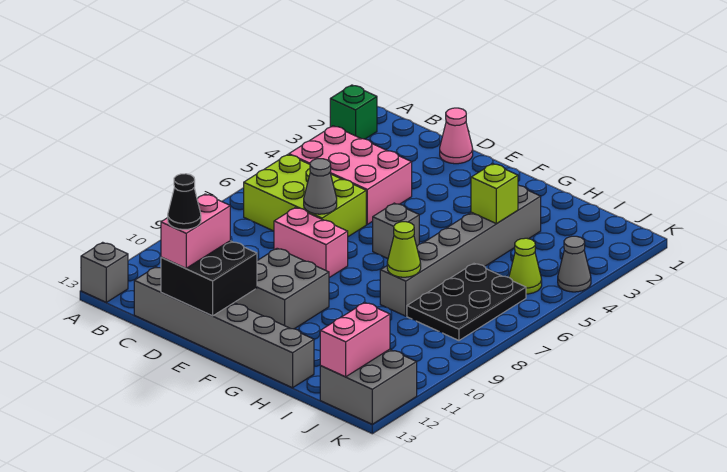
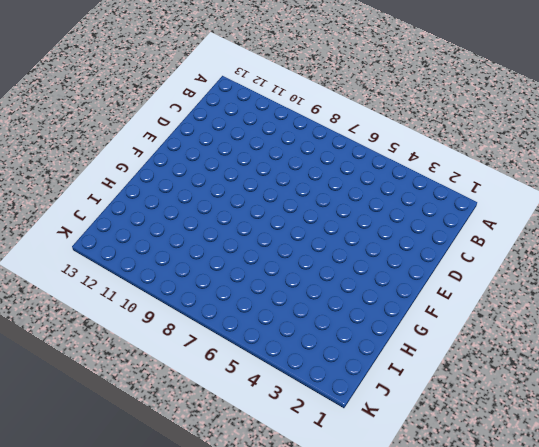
none -> green brick A2 level 1
none -> grey brick A13 level 1
none -> pink brick B4:D5 level 1

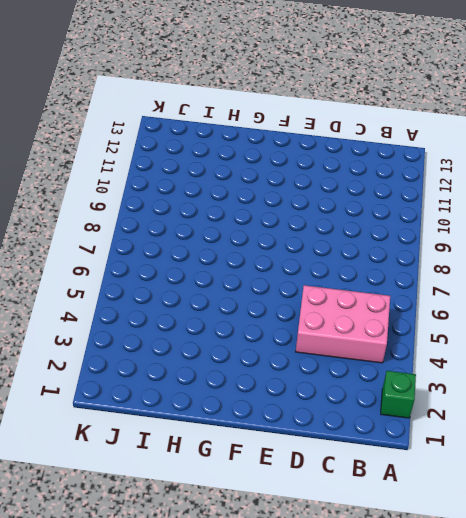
none -> grey brick A13 level 1
none -> lime brick B6:D7 level 1
none -> grey brick C13:H13 level 1

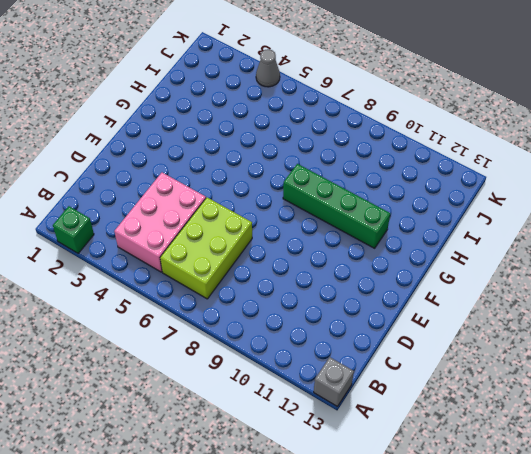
green brick G8:G11 level 1 -> none
none -> grey brick C13:H13 level 1
none -> pink cone D1 level 1
none -> pink brick D8:E8 level 1

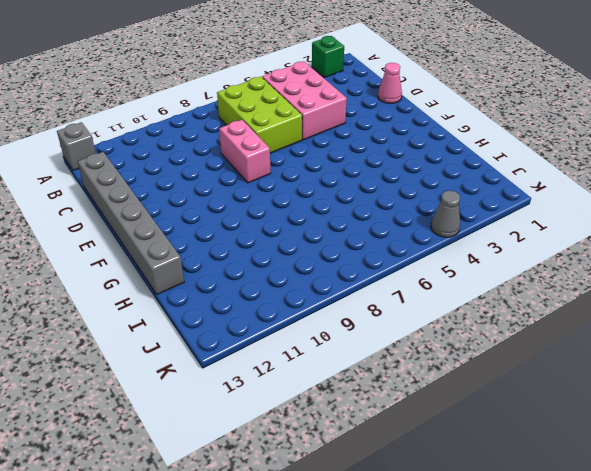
none -> grey brick E10:F11 level 1
none -> grey brick F6 level 1
none -> grey brick H3:H8 level 1

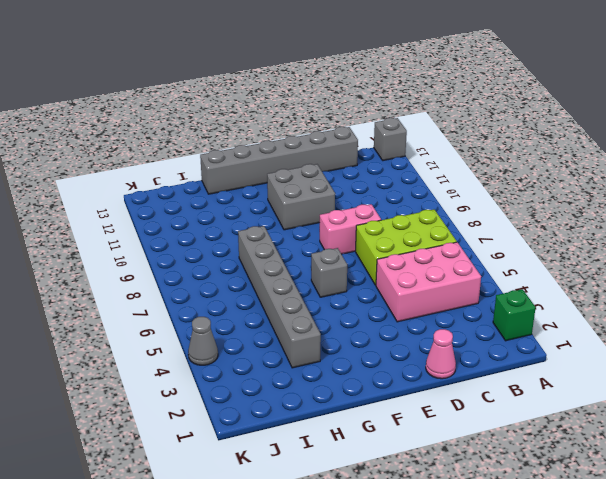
none -> black plate I6:J8 level 1
none -> lime cone J5 level 1
none -> grey brick J12:K13 level 1

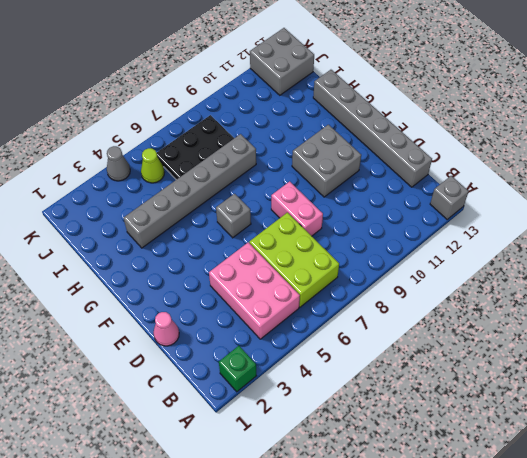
none -> grey cone D7 level 2
none -> black brick D12:E13 level 2
none -> lime brick H4 level 2

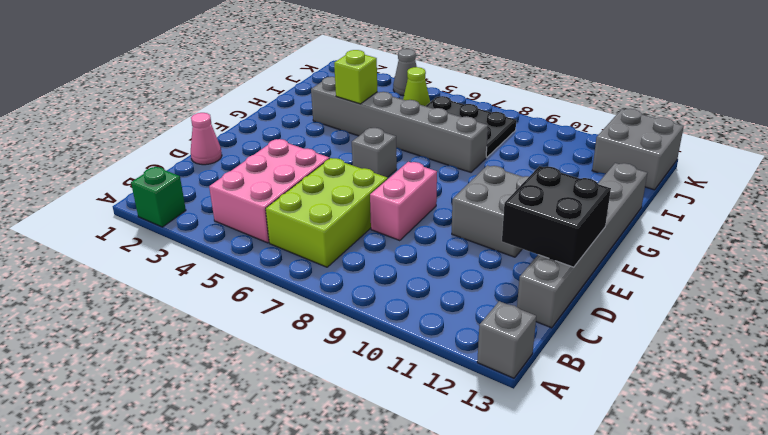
none -> grey cone D7 level 2
none -> lime cone H8 level 2
none -> pink brick J12:J13 level 2

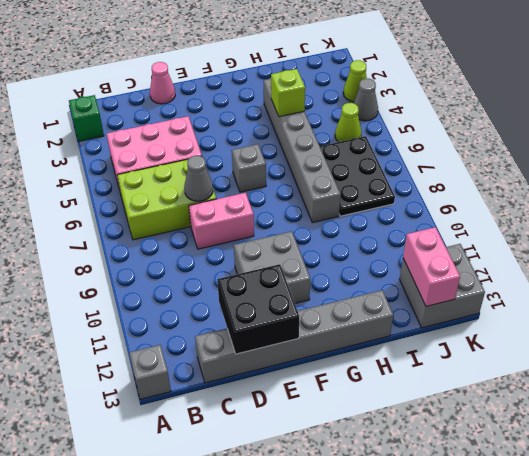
lime cone K3 level 1 -> lime cone H8 level 2
none -> pink brick D12:D13 level 3
none -> black cone D13 level 4

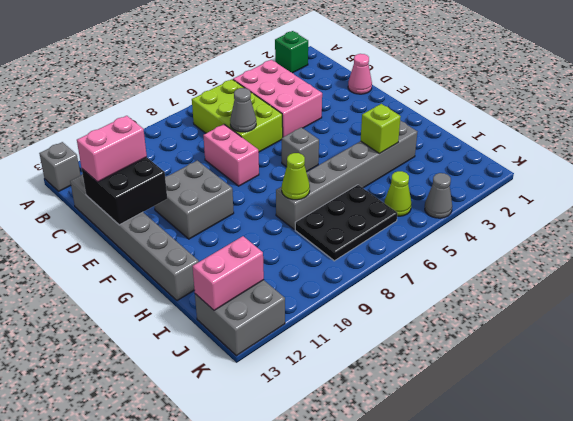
none -> black cone D13 level 4

